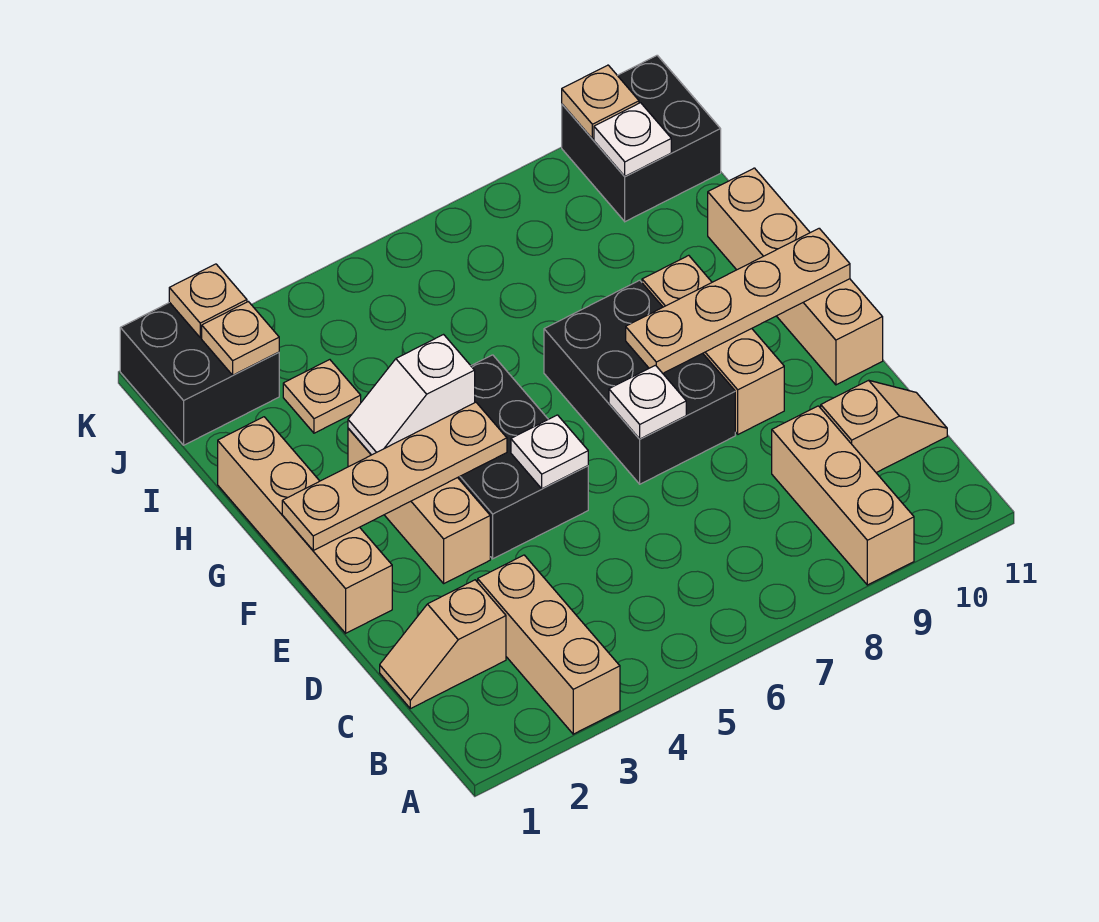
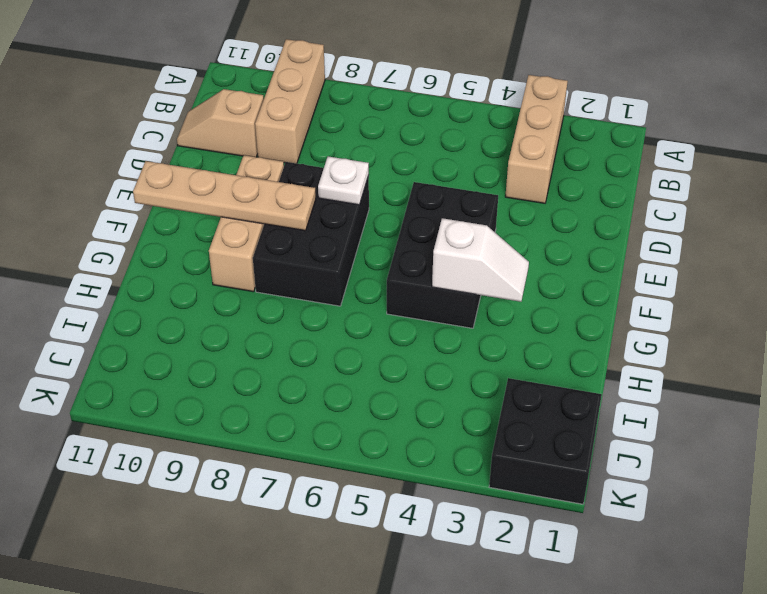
none -> tan slope C1:C2 level 1 top 2
none -> tan brick E1:H1 level 1
none -> tan brick E3:G3 level 1

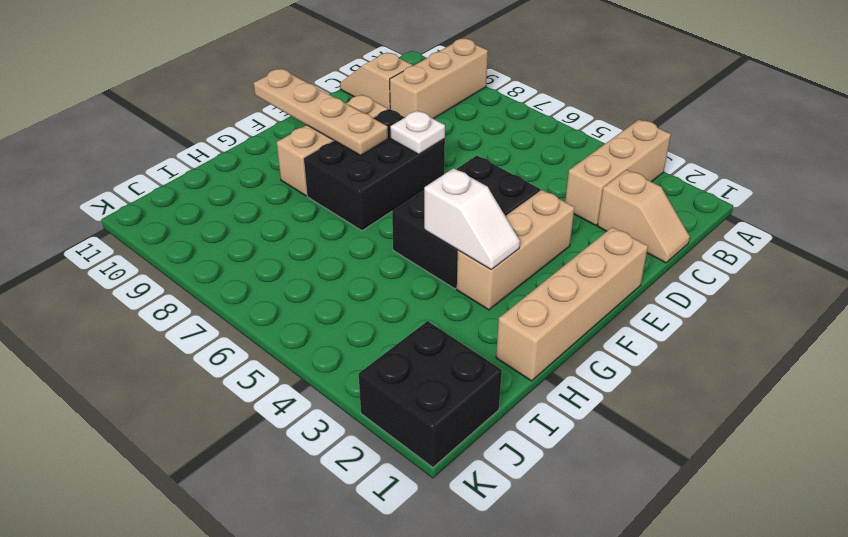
none -> tan brick E11:H11 level 1
none -> tan plate I3 level 1
none -> black brick J10:K11 level 1

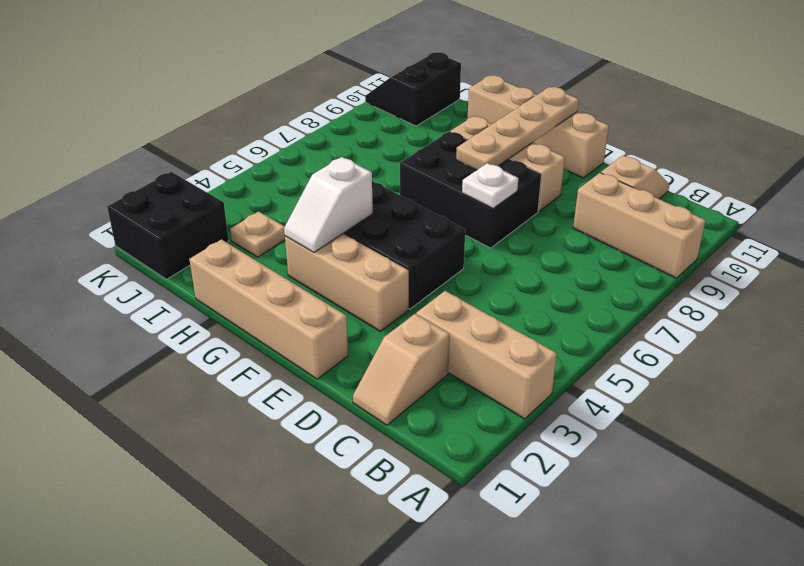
black slope J10:K11 level 1 top J -> black brick J10:K11 level 1
none -> white plate E5 level 2
none -> tan plate F1:F4 level 2
none -> tan plate J2 level 2

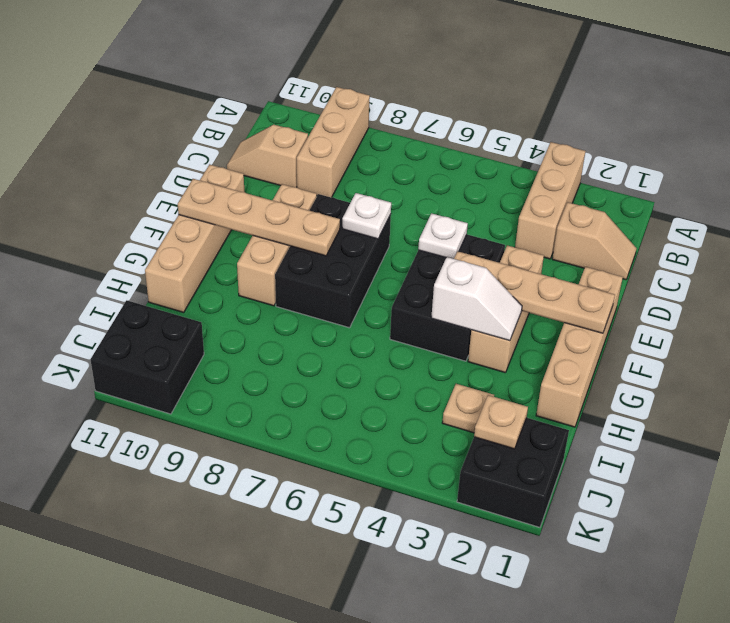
none -> white plate J10 level 2
none -> tan plate K2 level 2
none -> tan plate K10 level 2

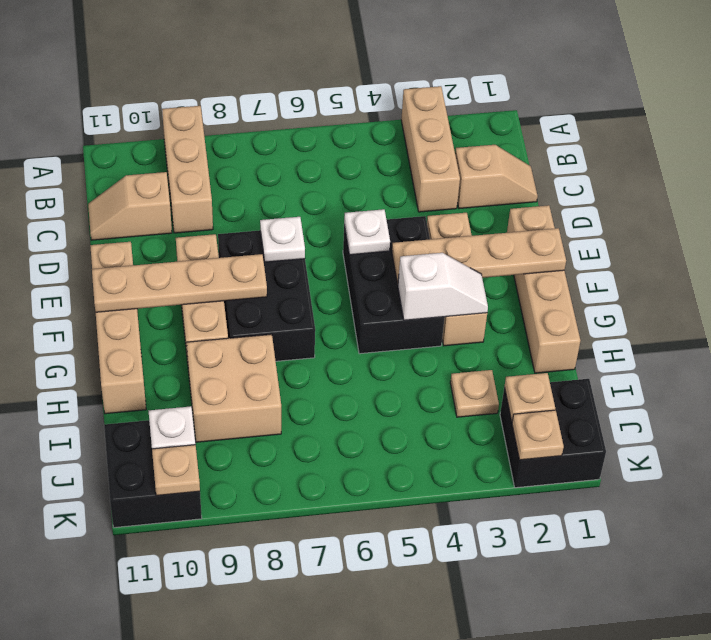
tan brick H8:I9 level 1 -> none

